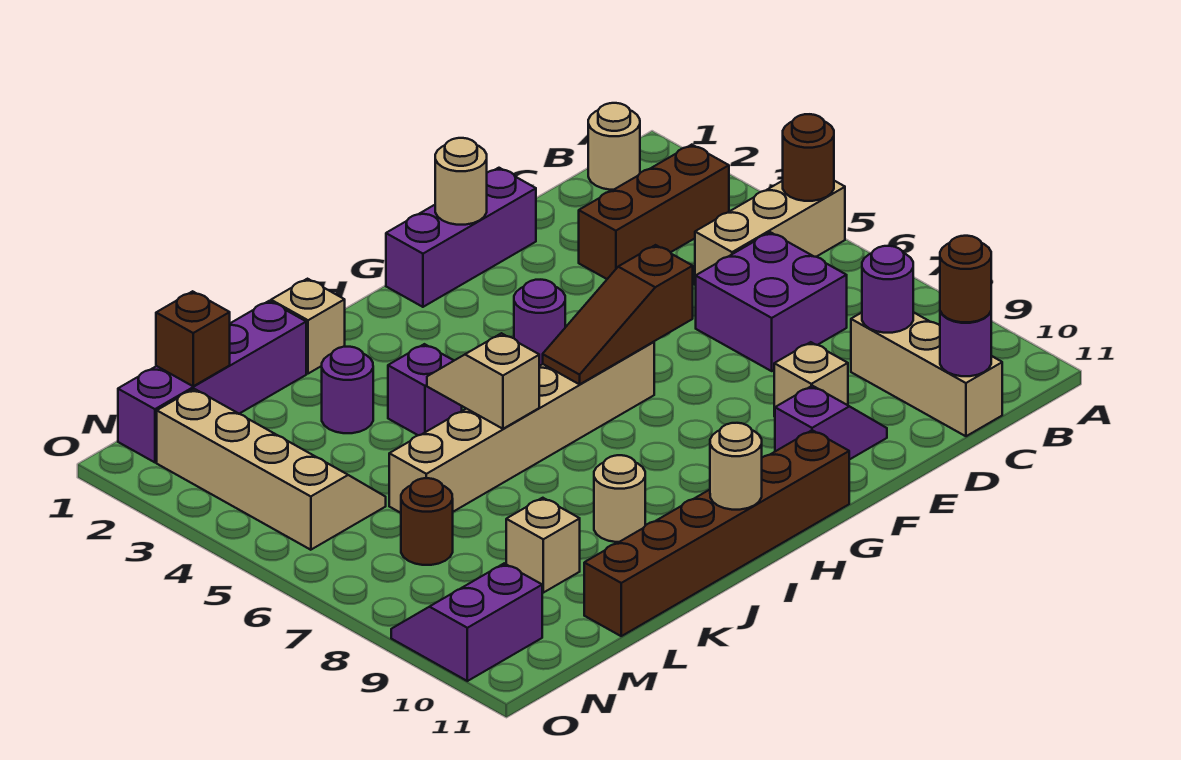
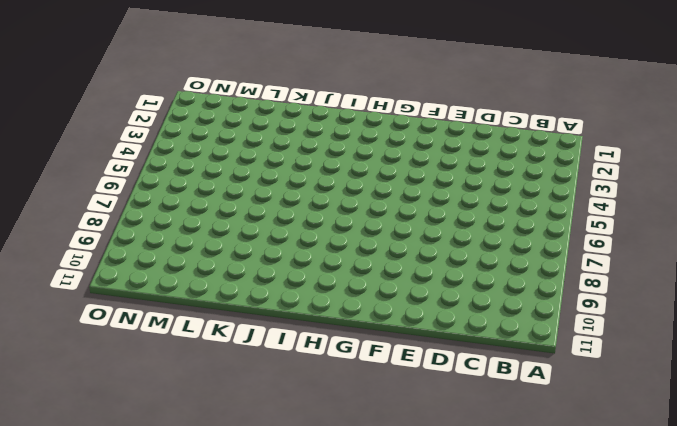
none -> tan brick A5:C5 level 1
none -> tan round brick B1 level 1
none -> brown brick B3:D3 level 1

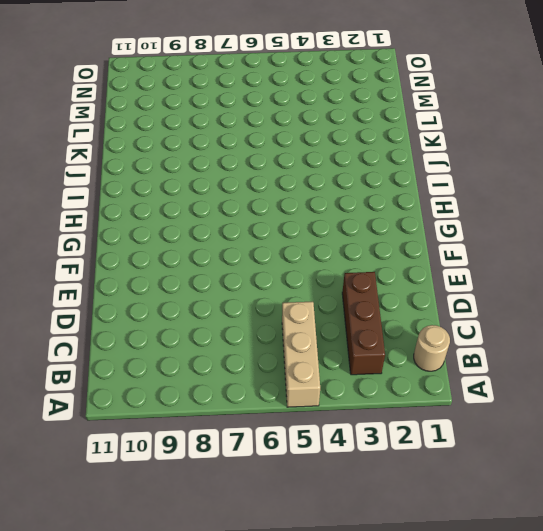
none -> purple brick C6:D7 level 1
none -> tan brick C9:C11 level 1
none -> purple brick E1:G1 level 1

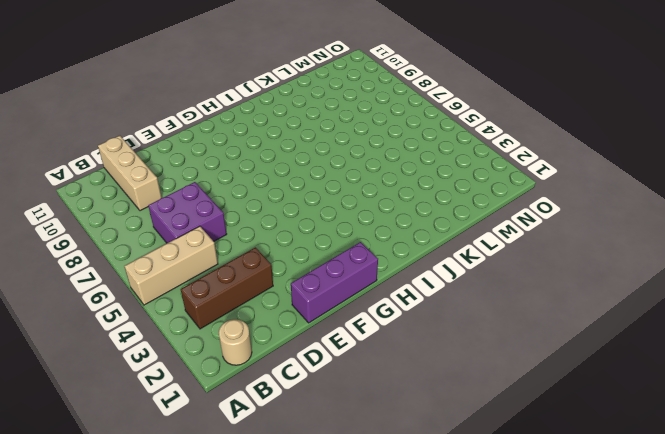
none -> tan brick E9 level 1
none -> purple slope E10:F10 level 1 top F
none -> purple round brick G4 level 1

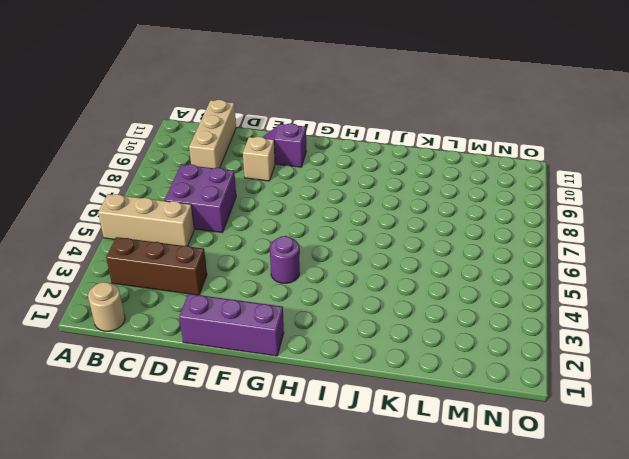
none -> tan brick G6:L6 level 1
none -> brown brick G11:L11 level 1
none -> tan brick J1 level 1

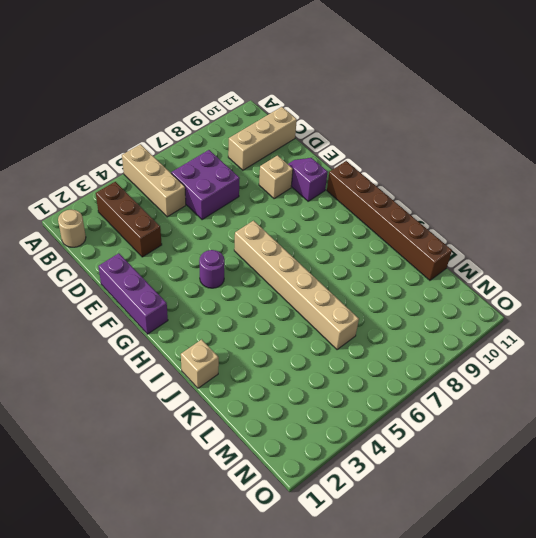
none -> purple brick J4 level 1
none -> tan round brick J9 level 1
none -> purple brick K1:N1 level 1

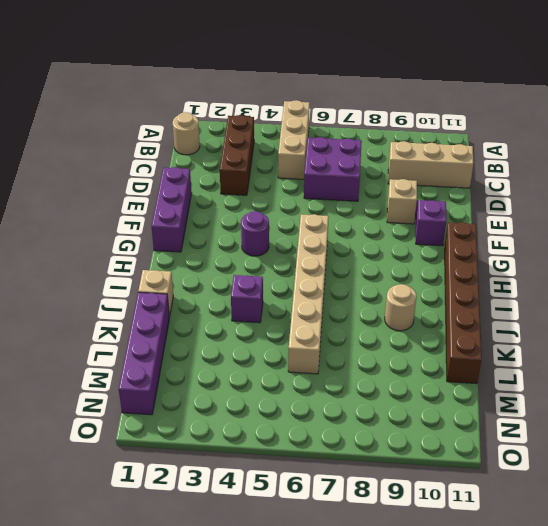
none -> purple round brick K3 level 1
none -> tan brick L9 level 1
none -> tan slope M2:N5 level 1 top N

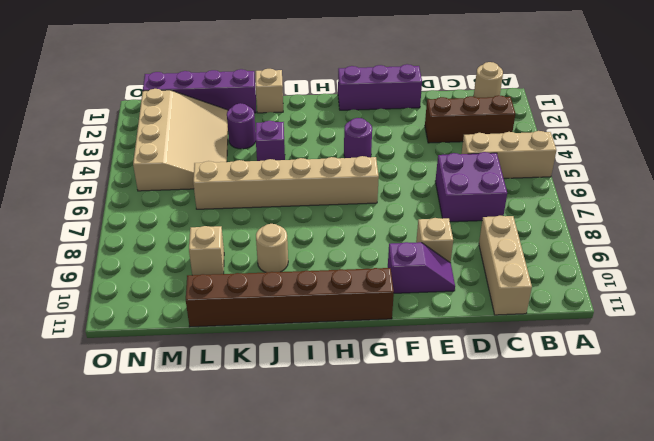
tan slope L2:N5 level 1 top N -> tan slope M2:N5 level 1 top N
none -> brown round brick M7 level 1
none -> purple slope N9:O10 level 1 top 10
none -> brown round brick A5 level 2

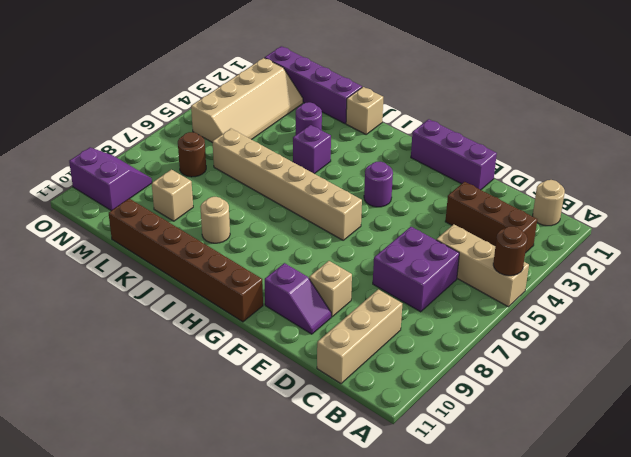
none -> purple round brick C9 level 2
none -> purple round brick C11 level 2
none -> tan round brick F1 level 2

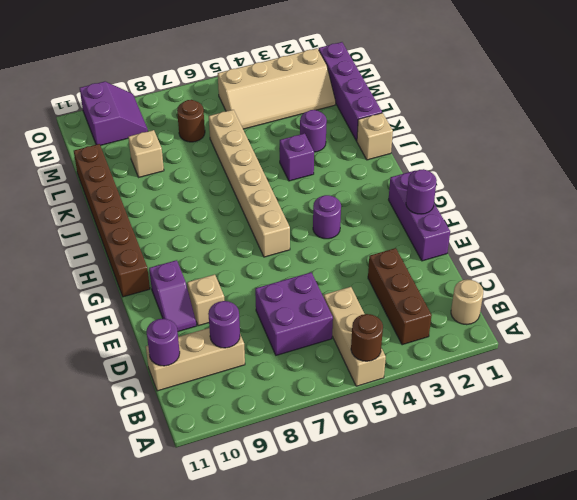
purple round brick F1 level 2 -> tan round brick F1 level 2
none -> tan round brick J9 level 1
none -> brown slope F6:H6 level 2 top F
none -> tan round brick I11 level 2

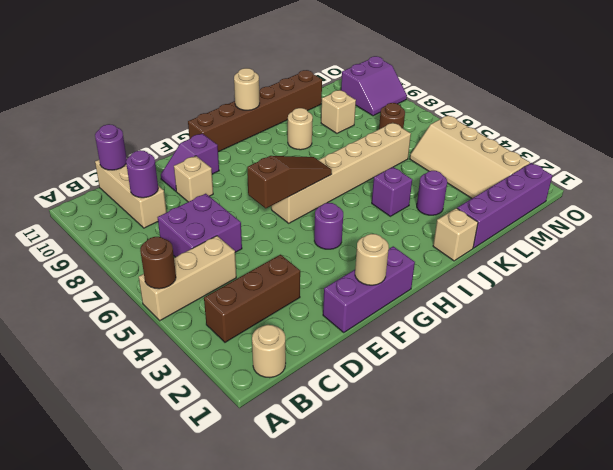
none -> tan slope J5:J6 level 2 top 6
none -> brown brick M1 level 2
none -> brown round brick C11 level 3

